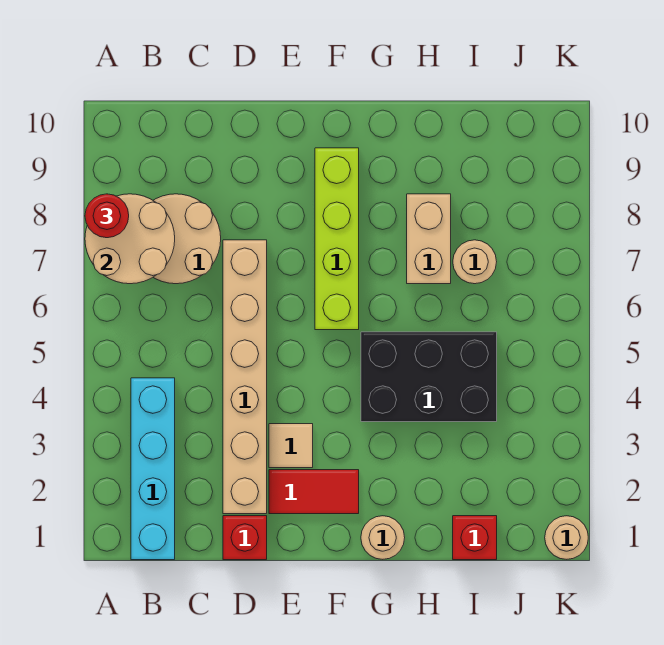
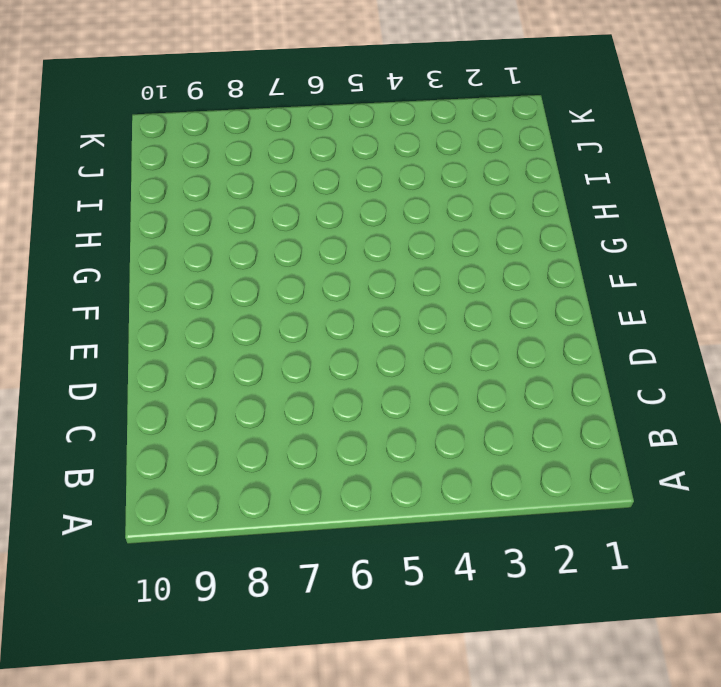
none -> cyan brick B1:B4 level 1
none -> tan round brick B7:C8 level 1
none -> red brick D1 level 1

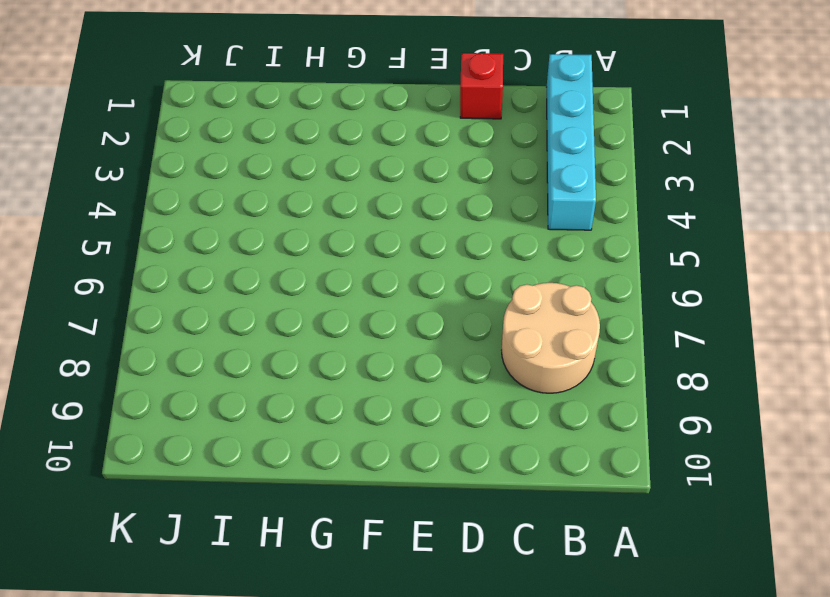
none -> tan brick D2:D7 level 1
none -> red tile E2:F2 level 1
none -> tan tile E3 level 1

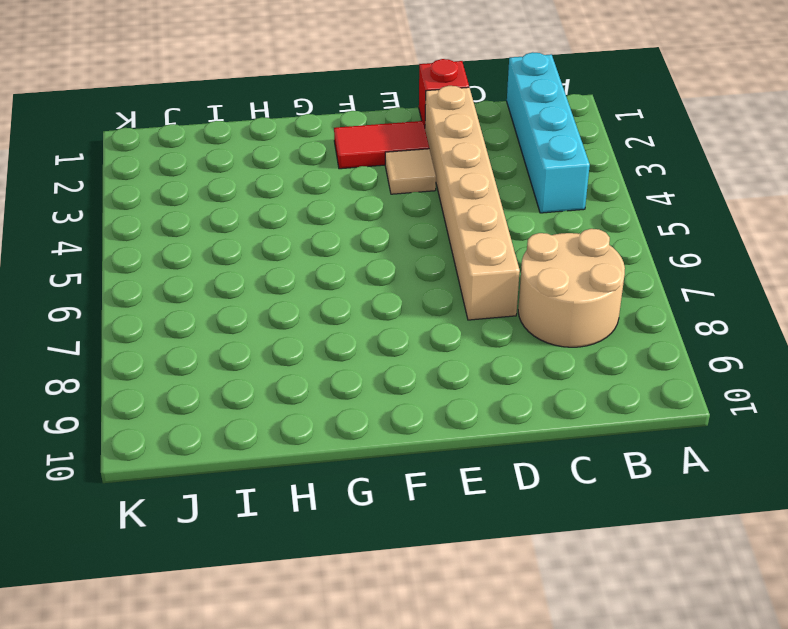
none -> lime brick F6:F9 level 1
none -> tan round brick G1 level 1
none -> black brick G4:I5 level 1

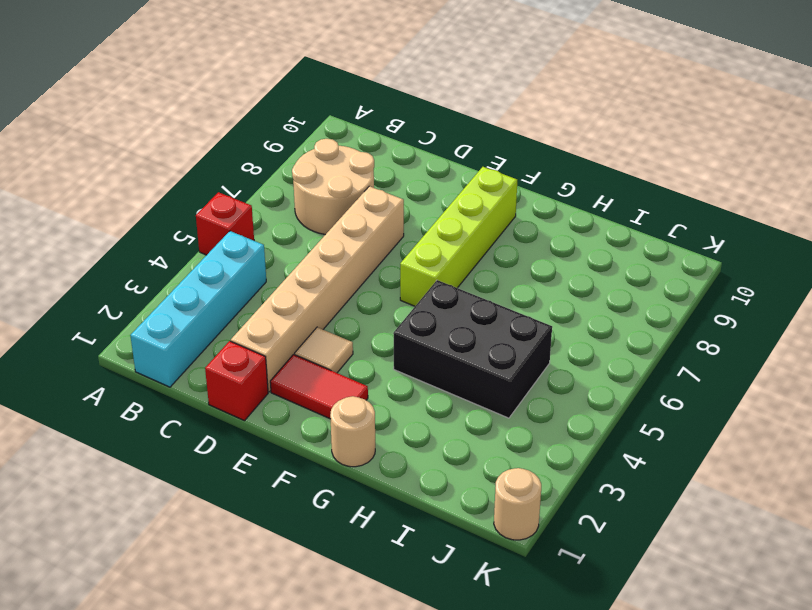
red brick A5 level 1 -> red brick I1 level 1
none -> tan brick H7:H8 level 1
none -> tan round brick I7 level 1
none -> tan round brick A7:B8 level 2

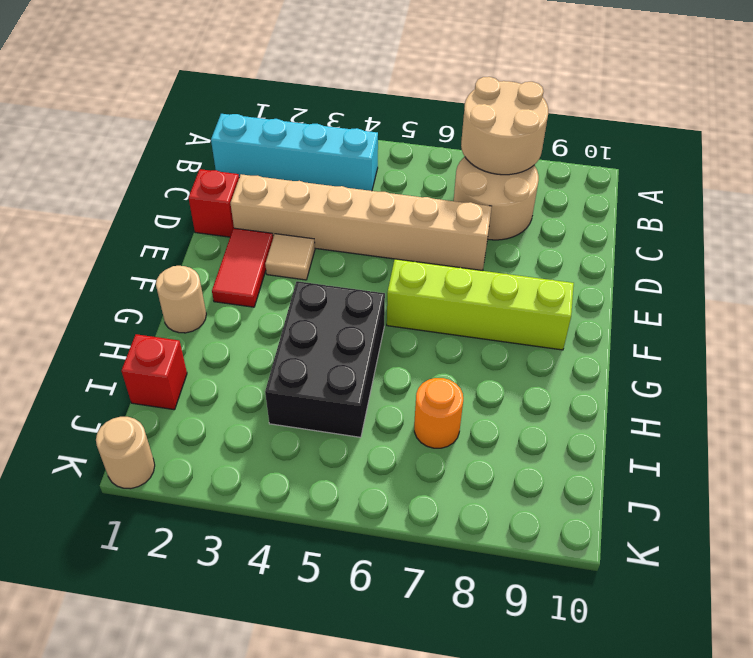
orange round brick I7 level 1 -> tan round brick I7 level 1
none -> tan brick H7:H8 level 1
none -> red round brick A8 level 3

